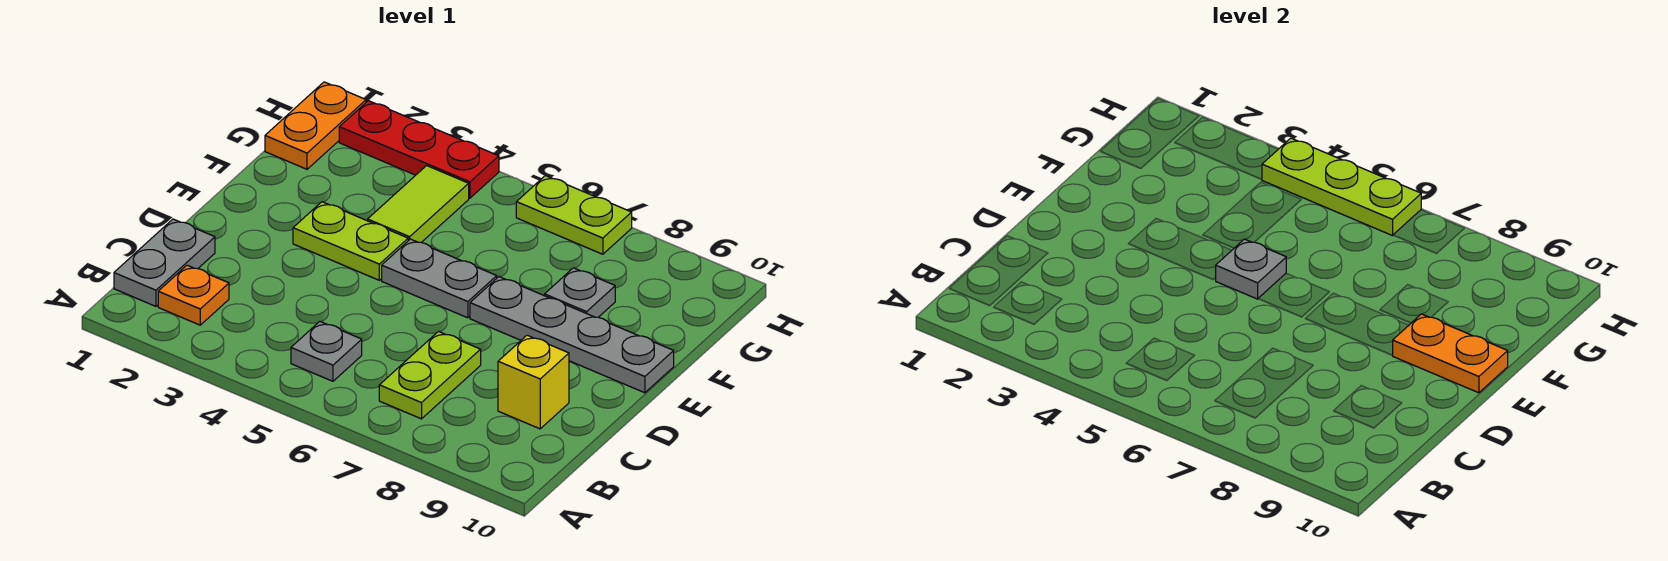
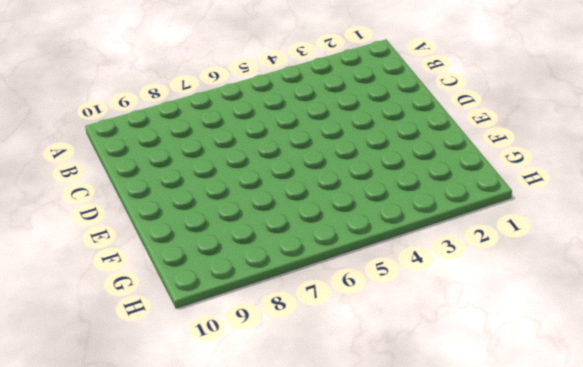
none -> grey plate B1:C1 level 1
none -> orange plate B2 level 1
none -> grey plate B5 level 1

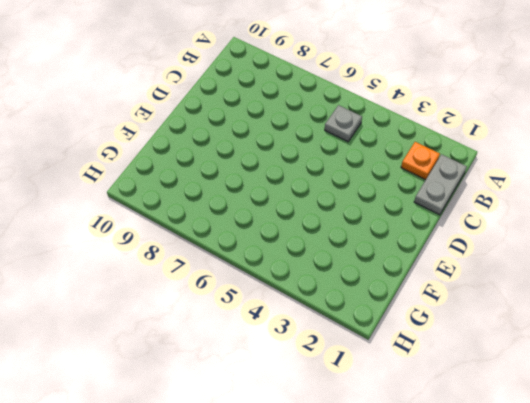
none -> lime plate B7:C7 level 1
none -> yellow brick C9 level 1
none -> lime plate E3:E4 level 1

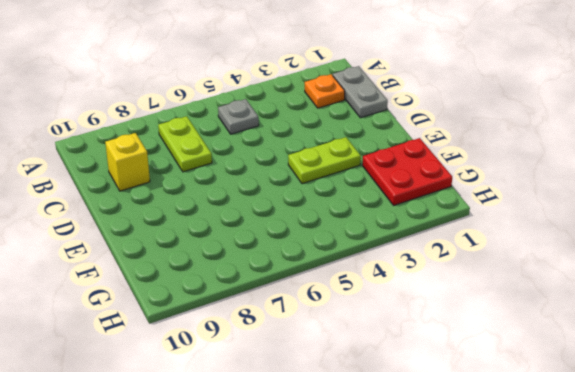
red plate F1:G2 level 1 -> orange plate G1:H1 level 1
none -> grey plate E5:E6 level 1
none -> grey plate E7:E10 level 1
none -> lime tile F4:G4 level 1

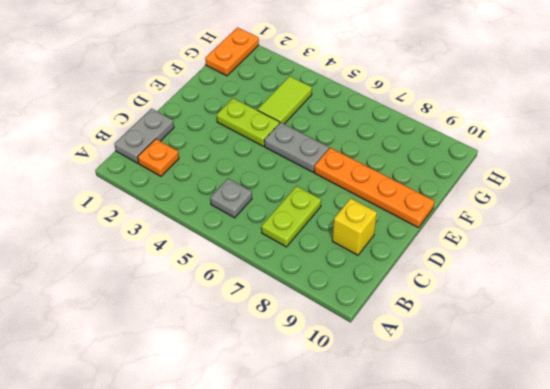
orange plate E7:E10 level 1 -> grey plate E7:E10 level 1
none -> grey plate F8 level 1
none -> red plate H2:H4 level 1
none -> lime plate H6:H7 level 1

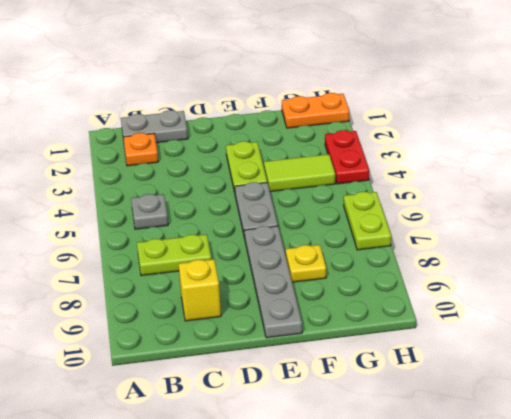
yellow plate F8 level 1 -> grey plate F8 level 1
red plate H3:H4 level 1 -> red plate H2:H4 level 1
none -> grey plate E5 level 2
none -> orange plate E9:E10 level 2
none -> lime plate H4:H6 level 2

